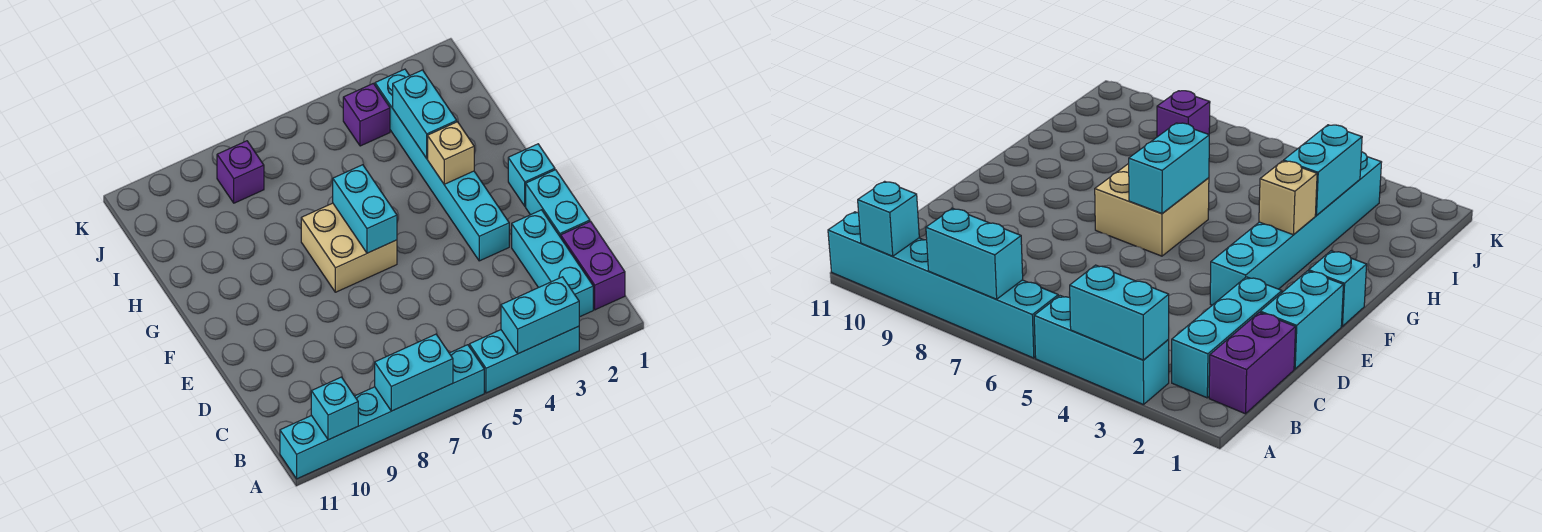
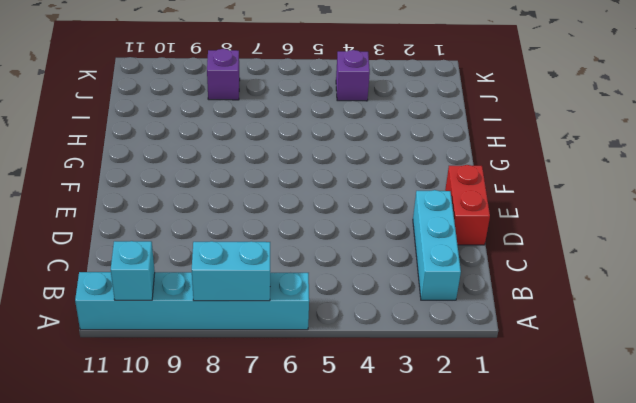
red brick D1:E1 level 1 -> cyan brick D1:E1 level 1
none -> cyan brick A3:A5 level 1
none -> purple brick B1:C1 level 1
none -> cyan brick E3:J3 level 1

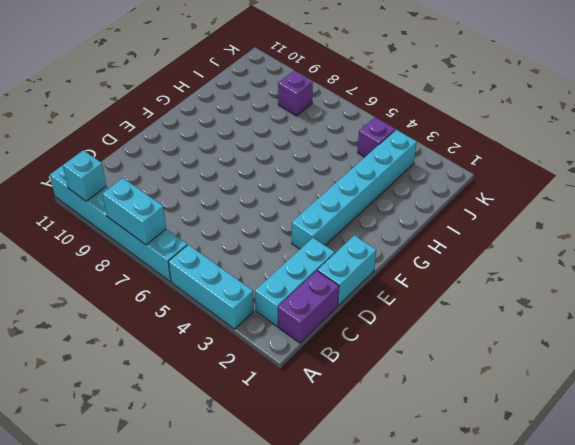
none -> cyan brick F1 level 1
none -> tan brick F6:G7 level 1
none -> cyan brick A3:A4 level 2

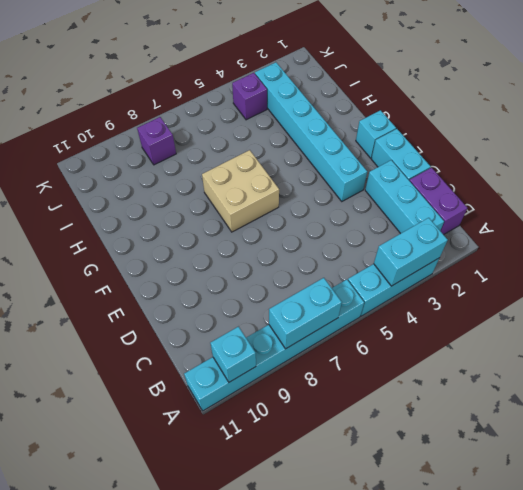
none -> cyan brick F6:G6 level 2
none -> tan brick G3 level 2
none -> cyan brick H3:I3 level 2

